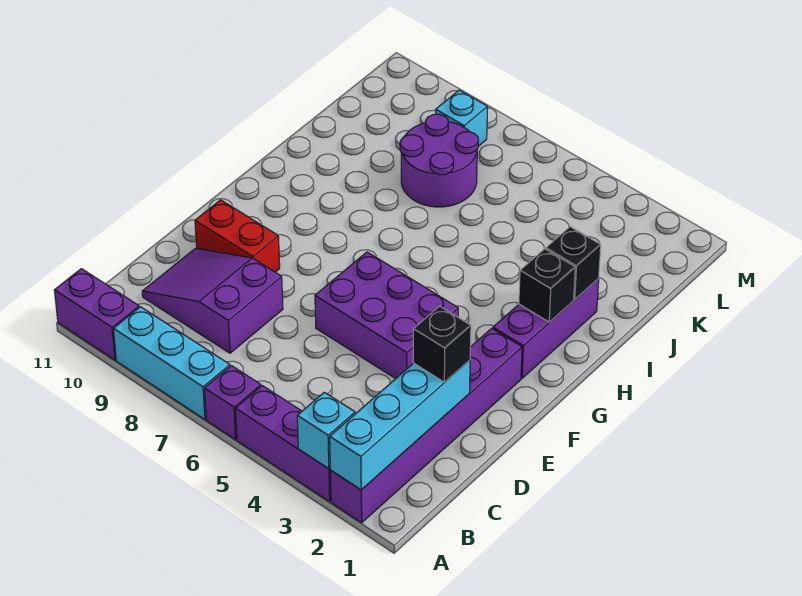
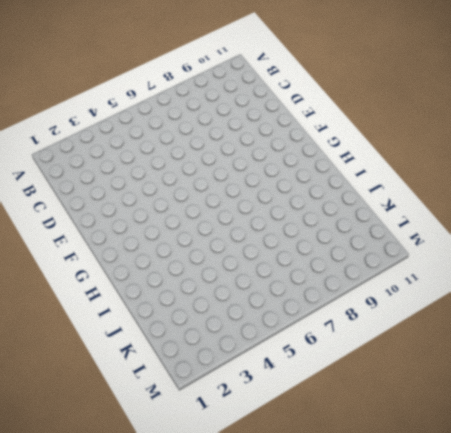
none -> purple brick A2:F2 level 1
none -> purple brick A3:A5 level 1
none -> purple brick A6 level 1

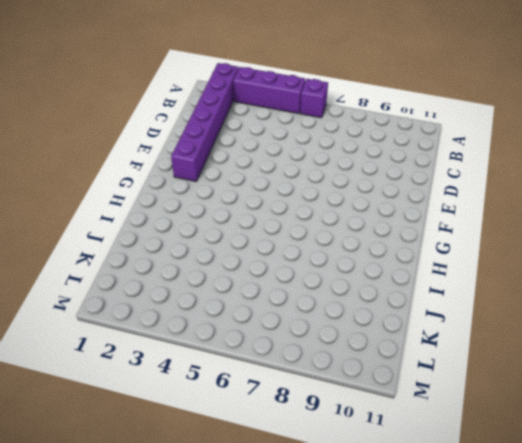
none -> cyan brick A7:A9 level 1
none -> purple brick A10:A11 level 1
none -> purple slope C8:D10 level 1 top 8

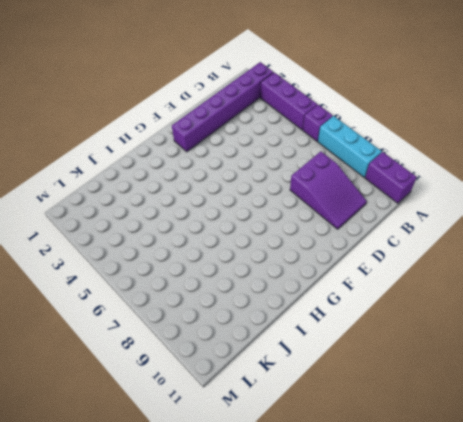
none -> purple brick E4:F6 level 1
none -> red brick E9:E10 level 1
none -> purple brick G2:I2 level 1

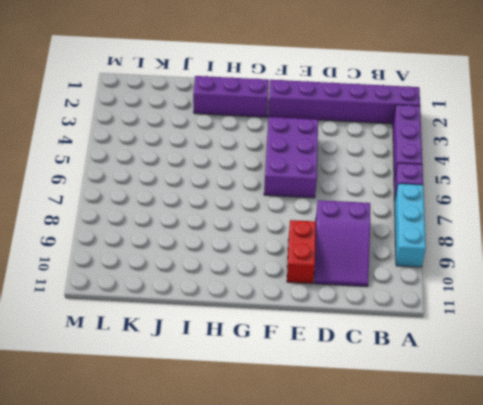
none -> purple brick A10:A11 level 1
none -> purple round brick J7:K8 level 1
none -> cyan brick L8 level 1

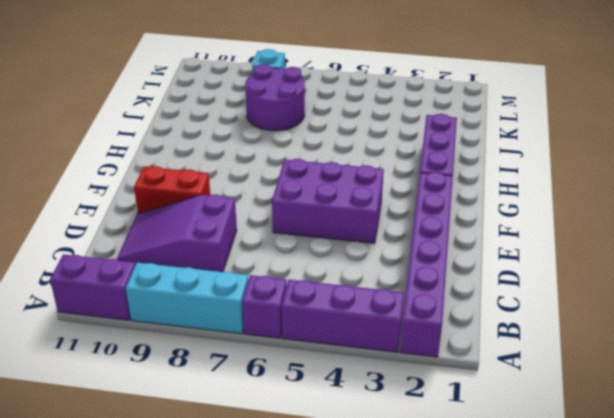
none -> cyan brick A2:D2 level 2
none -> cyan brick A3 level 2
none -> black brick H2 level 2

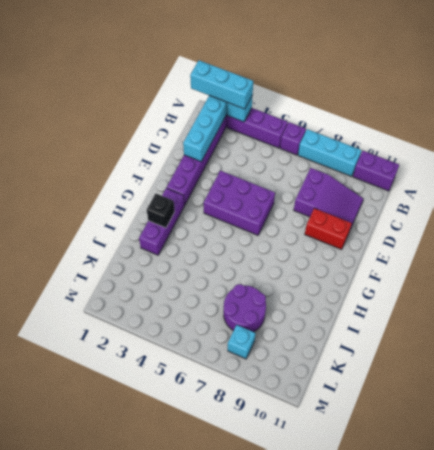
cyan brick A1:A3 level 3 -> none
none -> black brick I2 level 2
none -> black brick D2 level 3

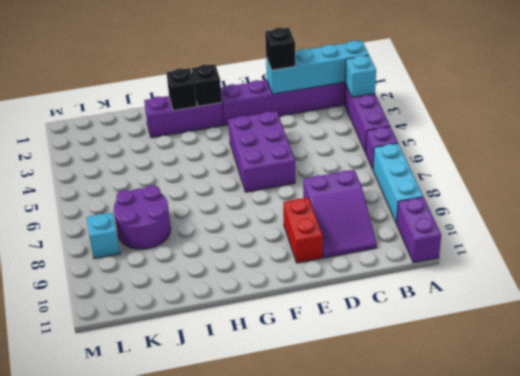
black brick G2 level 2 -> black brick I2 level 2

